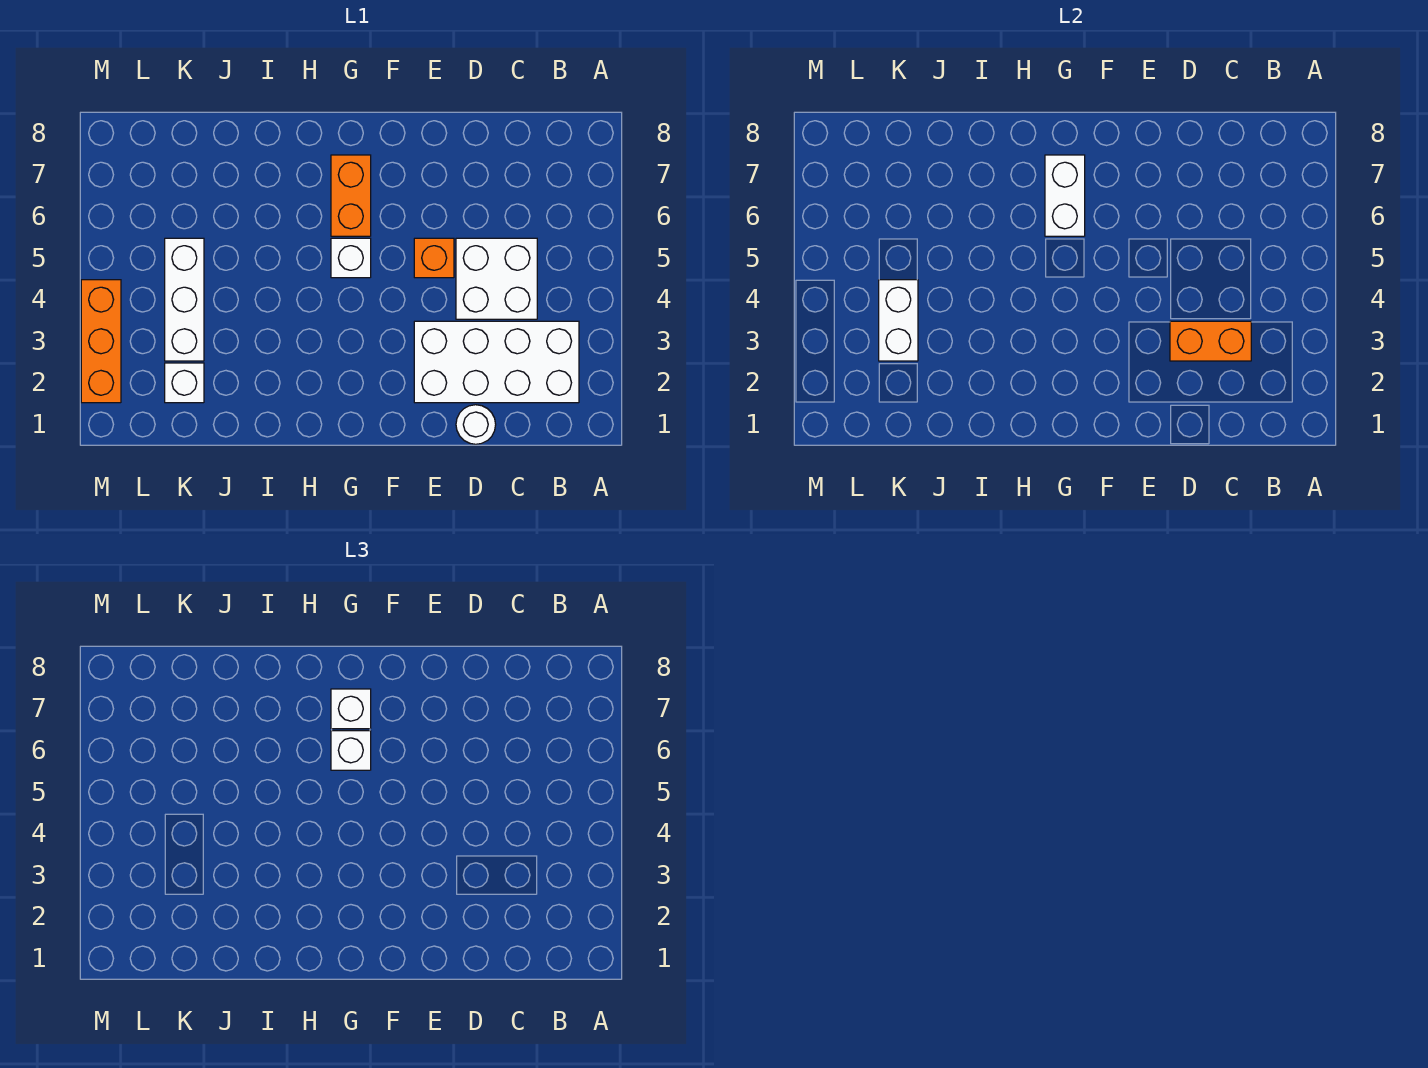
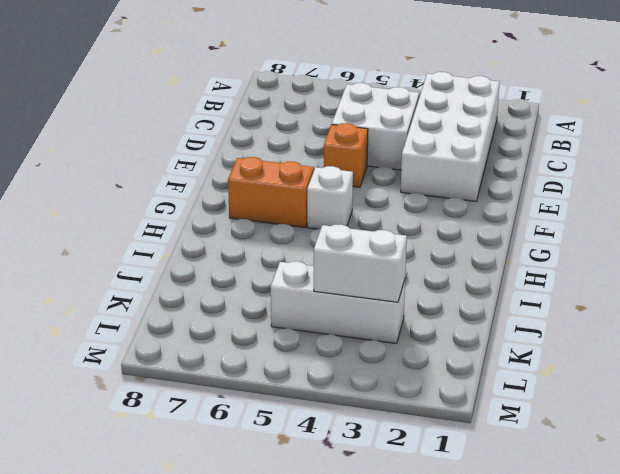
none -> white round brick D1 level 1
none -> white brick K2 level 1
none -> orange brick M2:M4 level 1

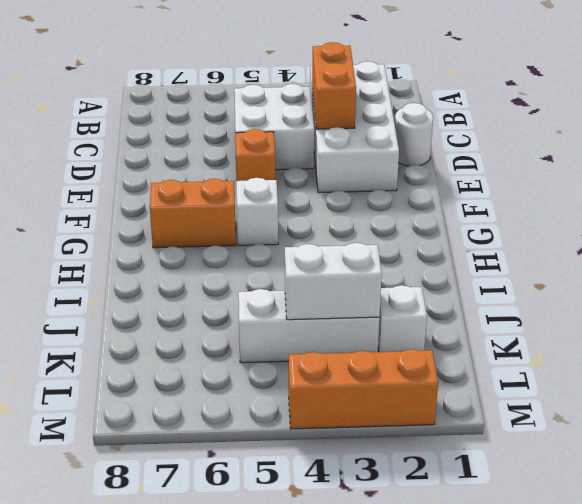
none -> white brick G6:G7 level 2
none -> white brick G6 level 3
none -> white brick G7 level 3

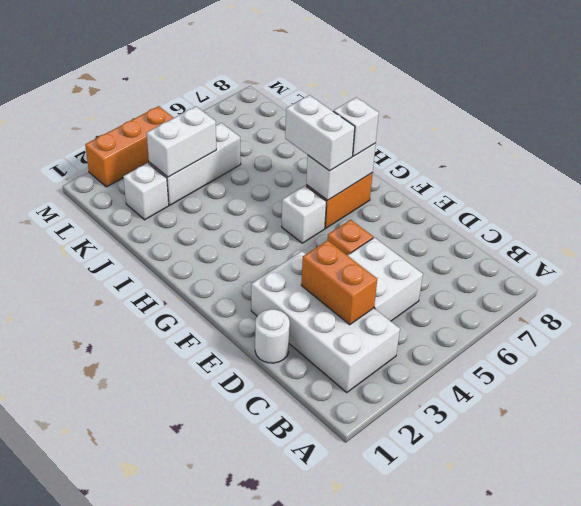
white brick G6:H6 level 3 -> white brick G6 level 3

